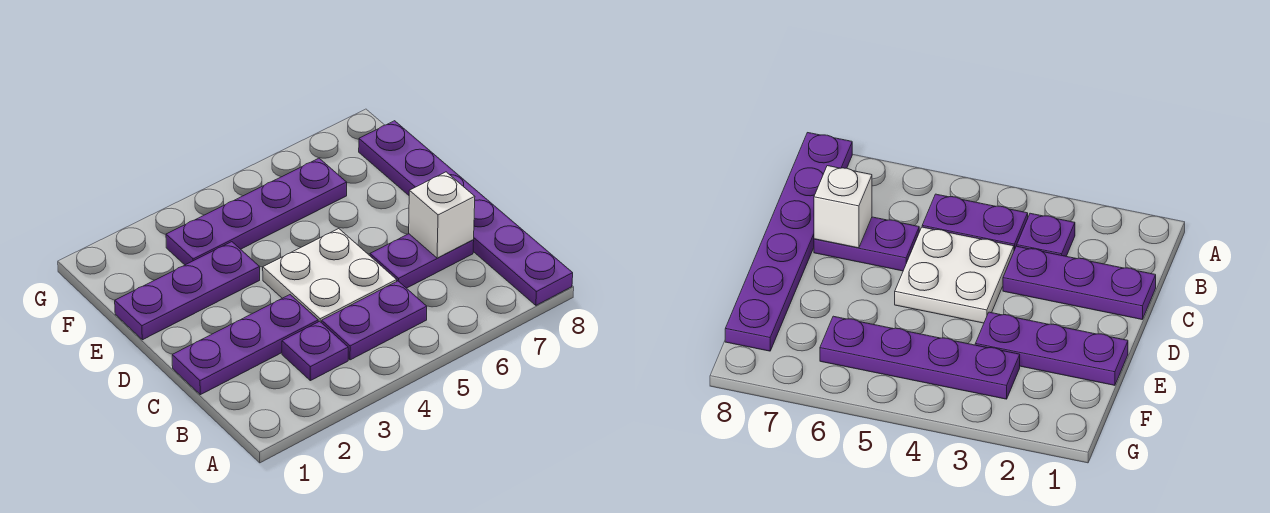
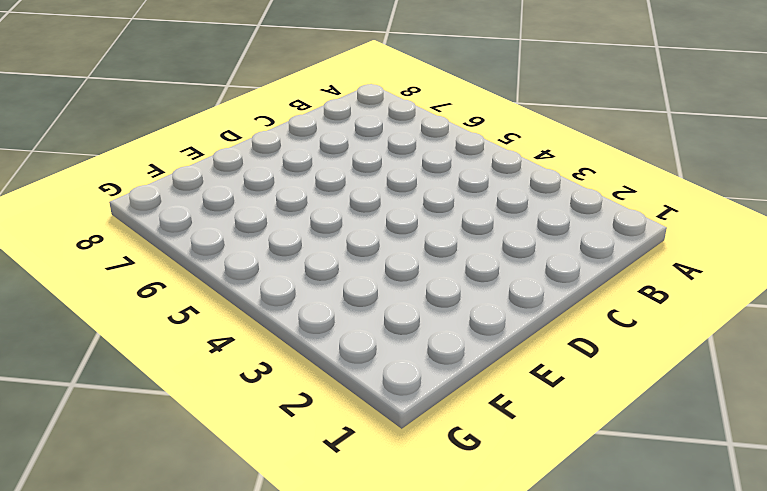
none -> purple plate A8:F8 level 1
none -> purple plate B3 level 1

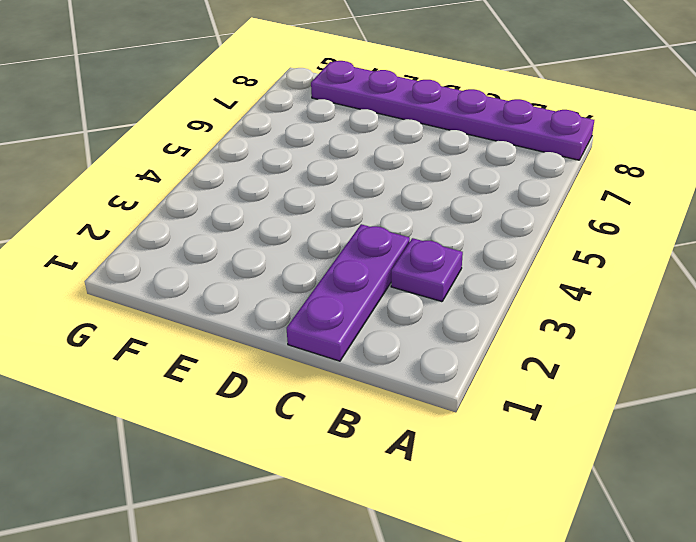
none -> purple plate B4:B5 level 1
none -> white plate C4:D5 level 1

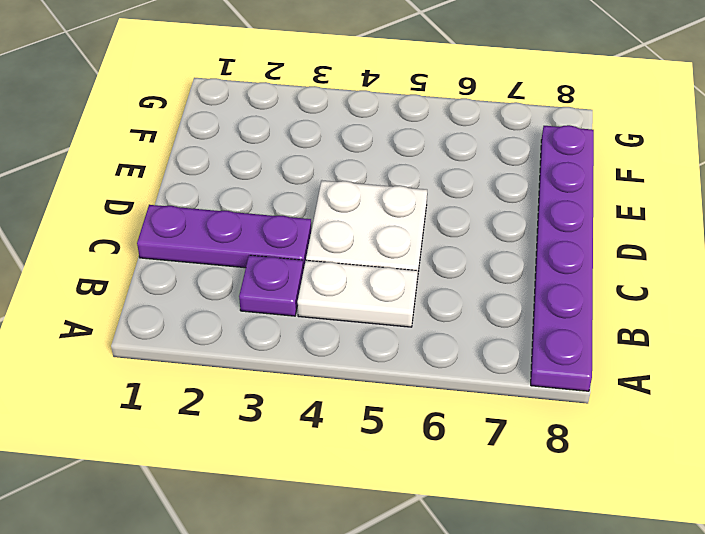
white plate B4:B5 level 1 -> purple plate B4:B5 level 1
none -> purple plate C6:C7 level 1
none -> purple plate E1:E3 level 1

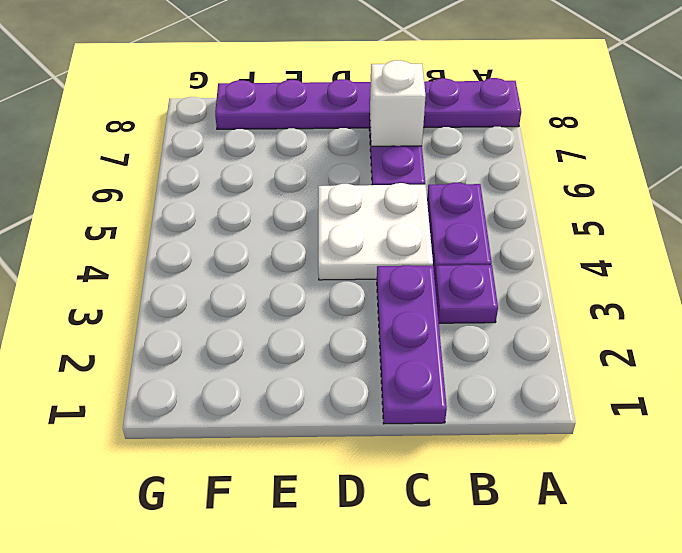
none -> purple plate E1:E3 level 1
none -> purple plate F3:F6 level 1

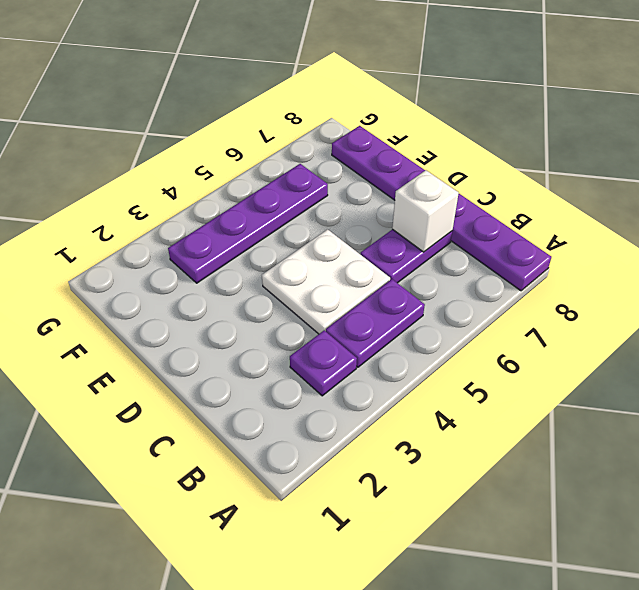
none -> purple plate C1:C3 level 1
none -> purple plate E1:E3 level 1

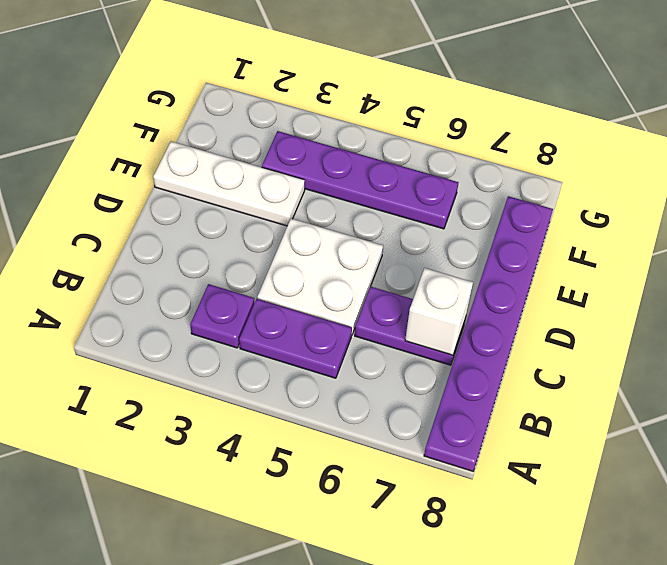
white plate E1:E3 level 1 -> purple plate E1:E3 level 1
none -> purple plate C1:C3 level 1

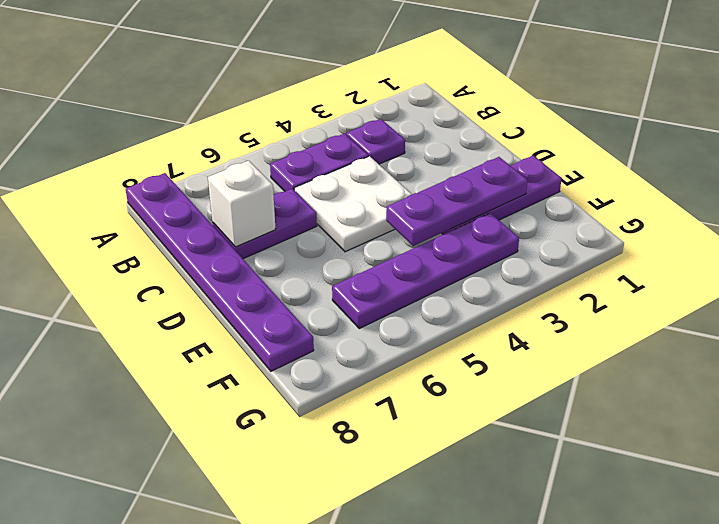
purple plate E2:E4 level 2 -> purple plate C1:C3 level 1

